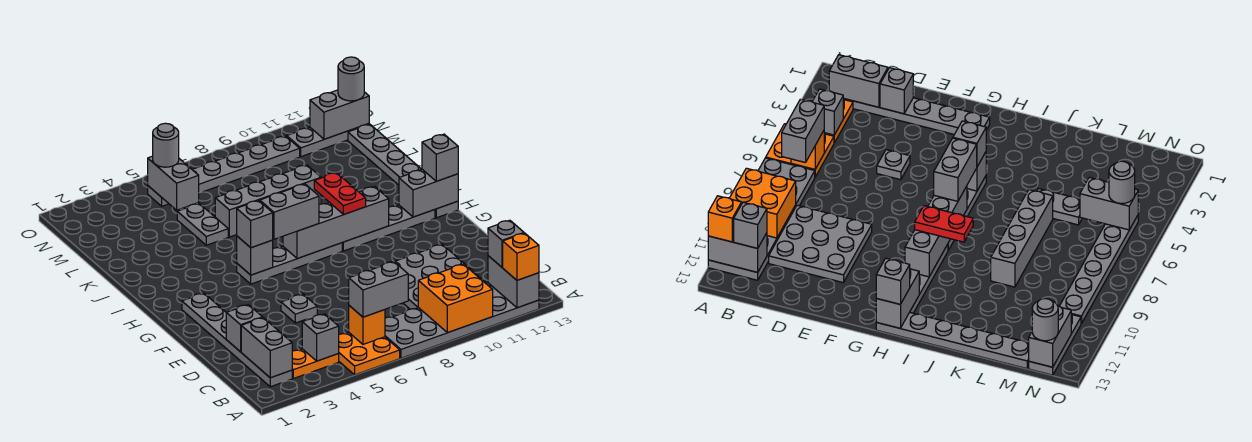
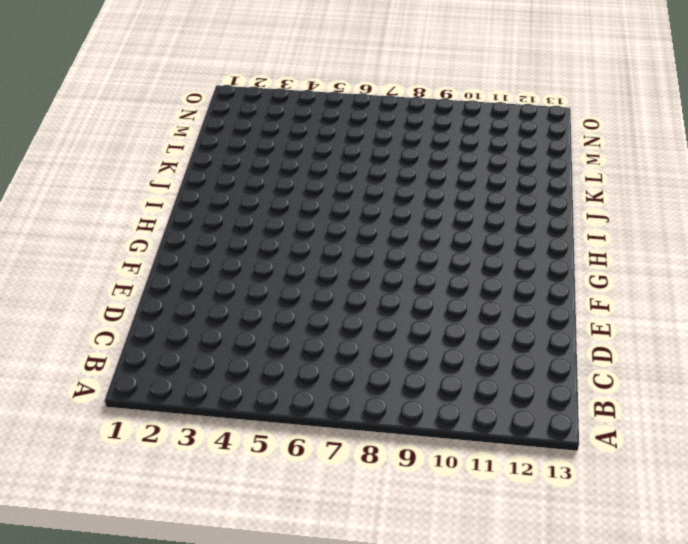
none -> orange plate A5:B6 level 1
none -> grey plate A7:B12 level 1
none -> grey plate B2:G2 level 1
none -> orange plate B3:B4 level 1

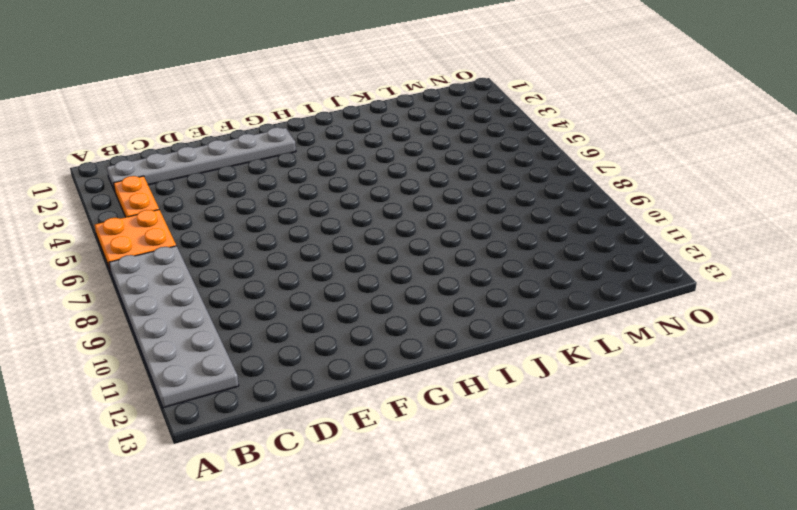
none -> grey plate C9:E11 level 1
none -> grey plate E5 level 1
none -> grey plate H5:H8 level 1
none -> grey plate H9:H12 level 1

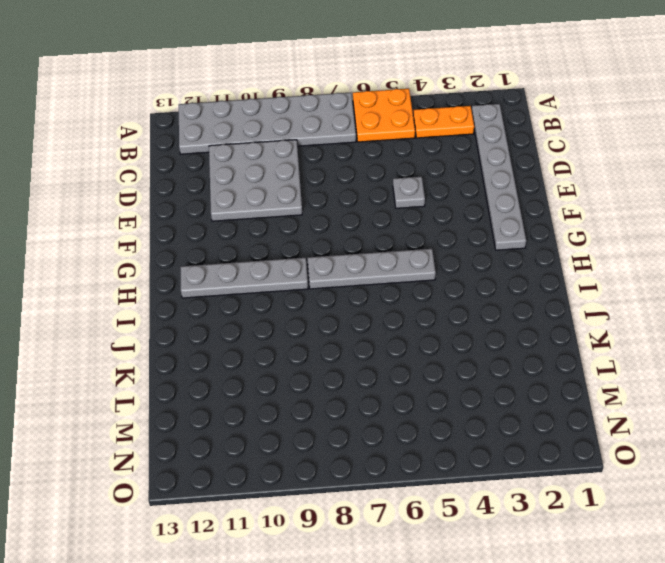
none -> grey plate H13:M13 level 1
none -> grey plate K5:L5 level 1
none -> grey brick K6:K9 level 1
none -> grey plate N5:N10 level 1

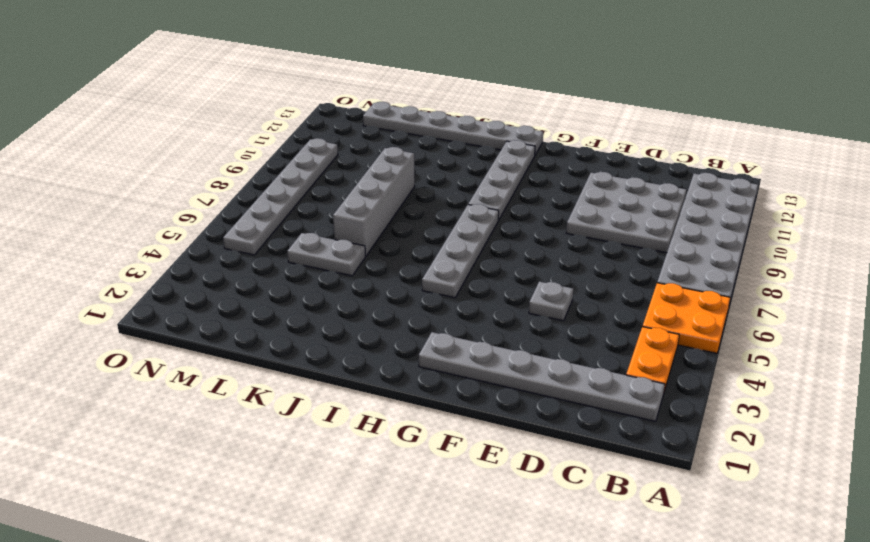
none -> grey plate N11:N13 level 1
none -> orange brick A9:B10 level 2
none -> grey brick A12:B12 level 2
none -> grey brick B2:C2 level 2

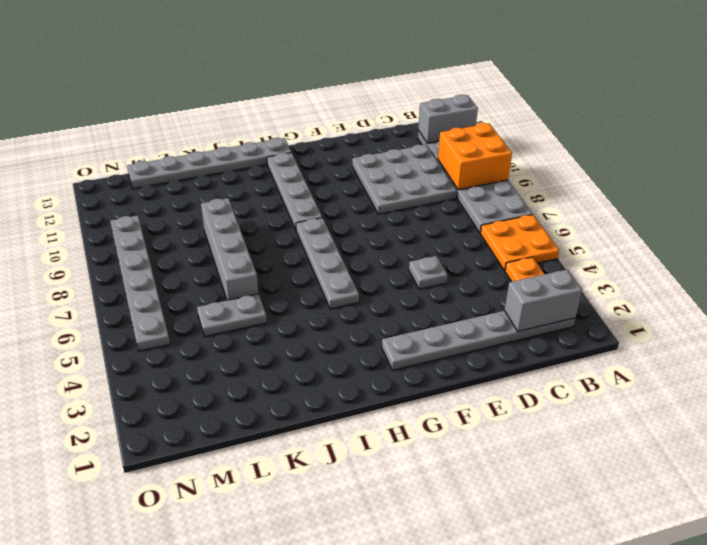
none -> grey plate N11:N13 level 1
none -> grey brick B4 level 2
none -> orange brick B6 level 2
none -> grey brick D2 level 2

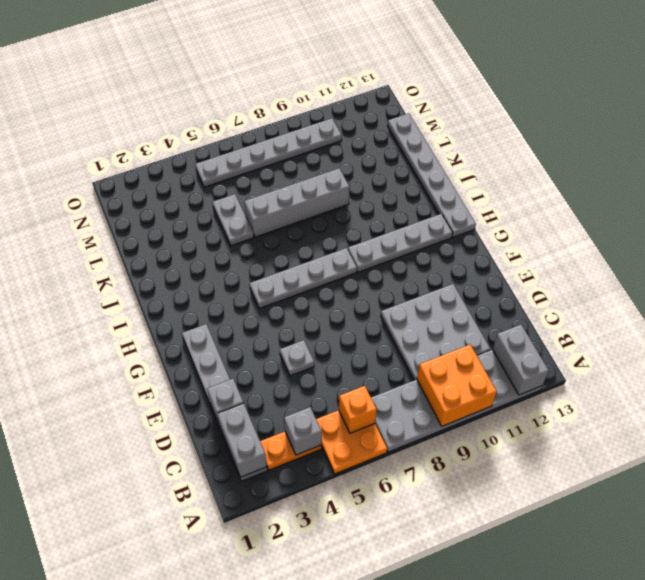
none -> grey plate N11:N13 level 1
none -> grey brick H5 level 2
none -> grey brick H7:H10 level 2
none -> grey brick H12:H13 level 2

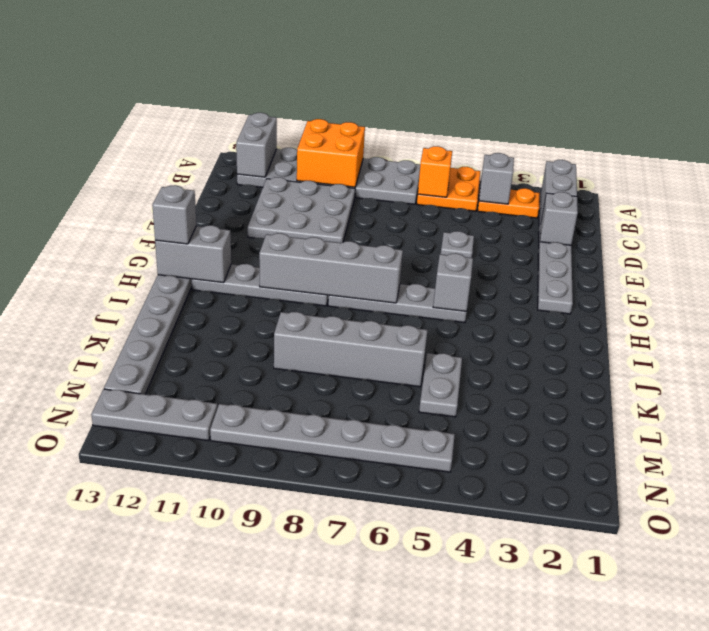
none -> grey brick M5:N5 level 2
none -> grey brick N12:N13 level 2
none -> orange brick A12 level 3
none -> grey brick B6:B7 level 3

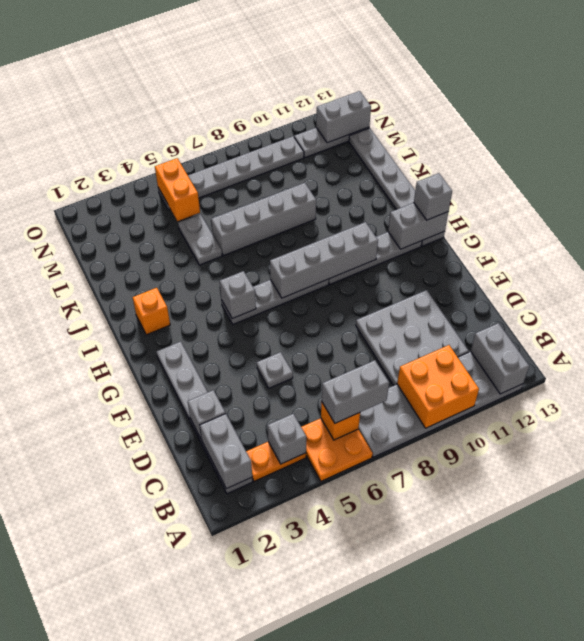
orange brick I2 level 1 -> orange brick A12 level 3
orange brick M5:N5 level 2 -> grey brick M5:N5 level 2
none -> grey brick B12 level 3
none -> grey brick H5 level 3
none -> grey brick H6:H7 level 3
none -> red plate H9:I9 level 3

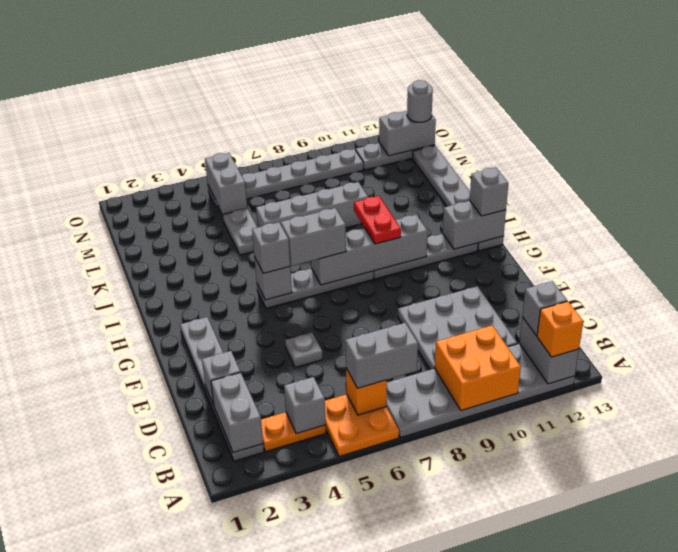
none -> grey round brick N5 level 3

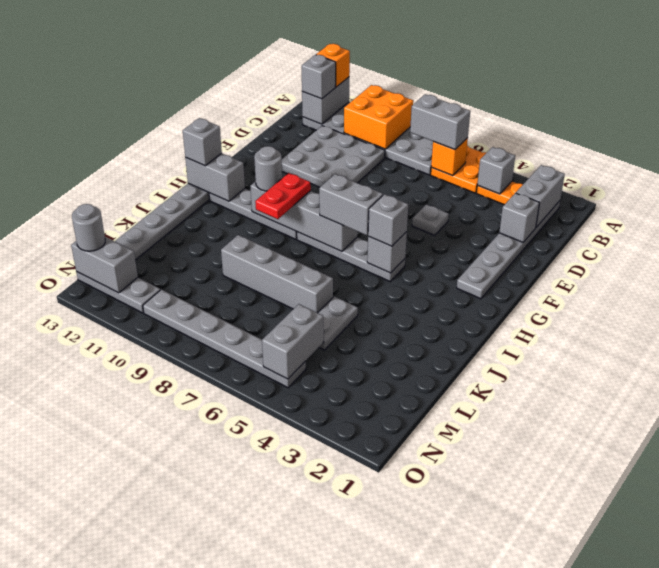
grey round brick H10 level 3 -> grey round brick N5 level 3

